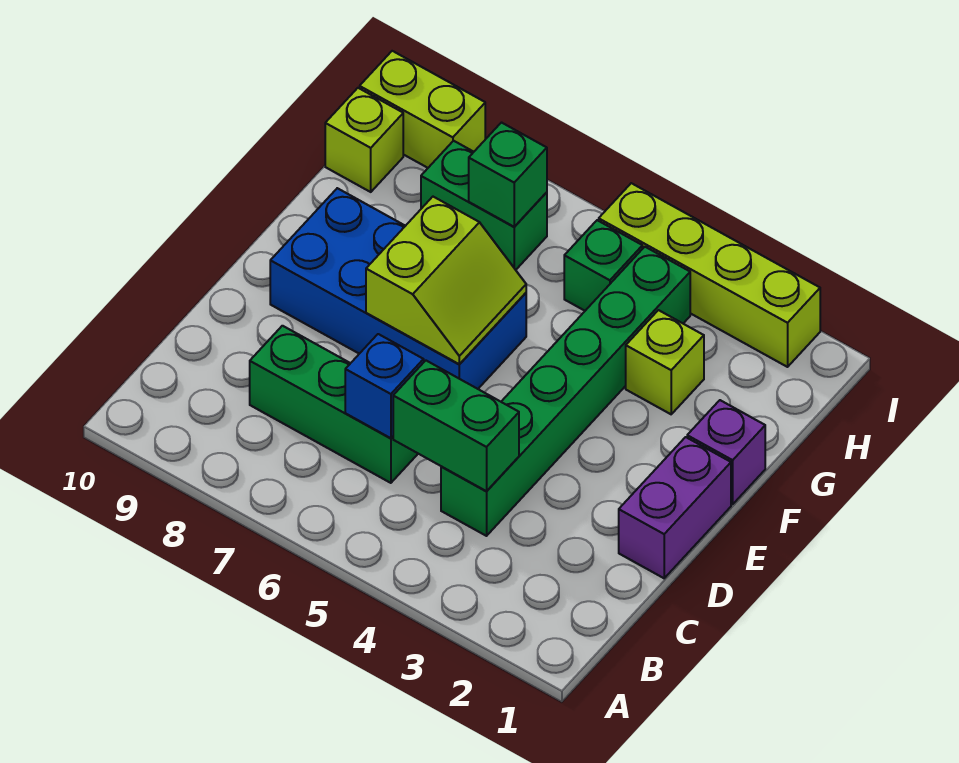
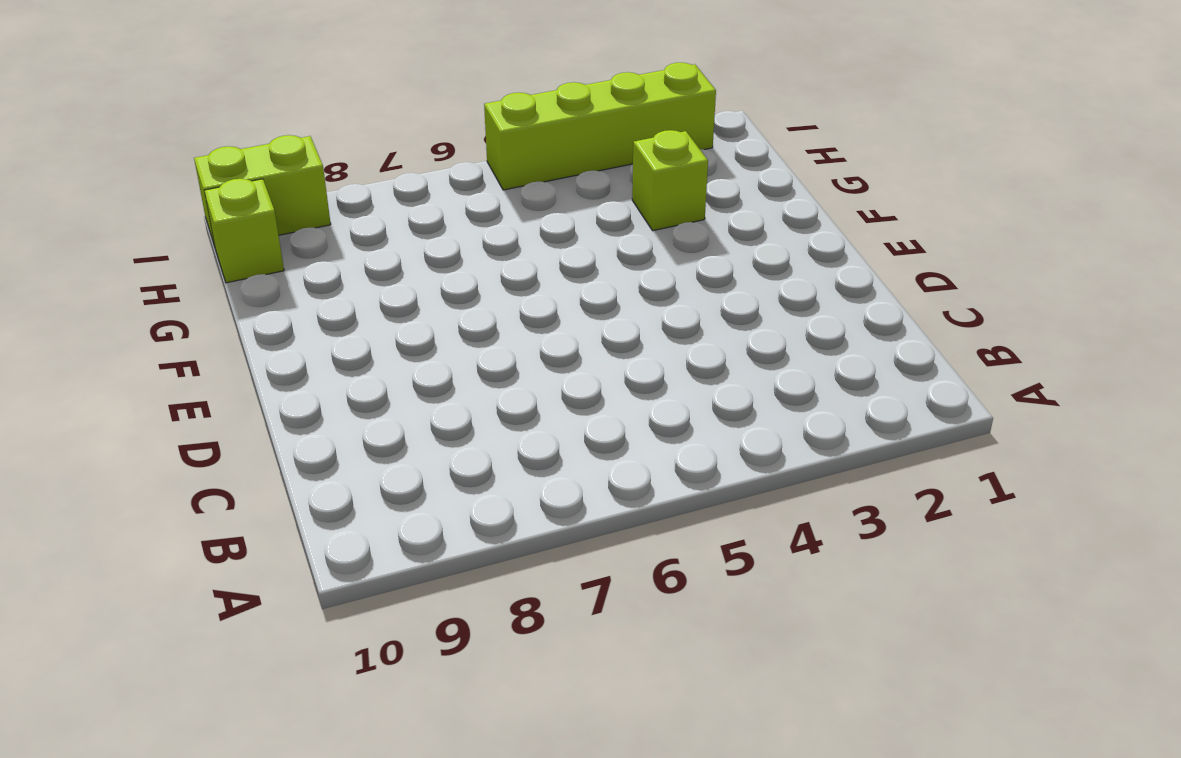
none -> green brick C4:H4 level 1
none -> green brick C6:C8 level 1
none -> purple brick D1:E1 level 1

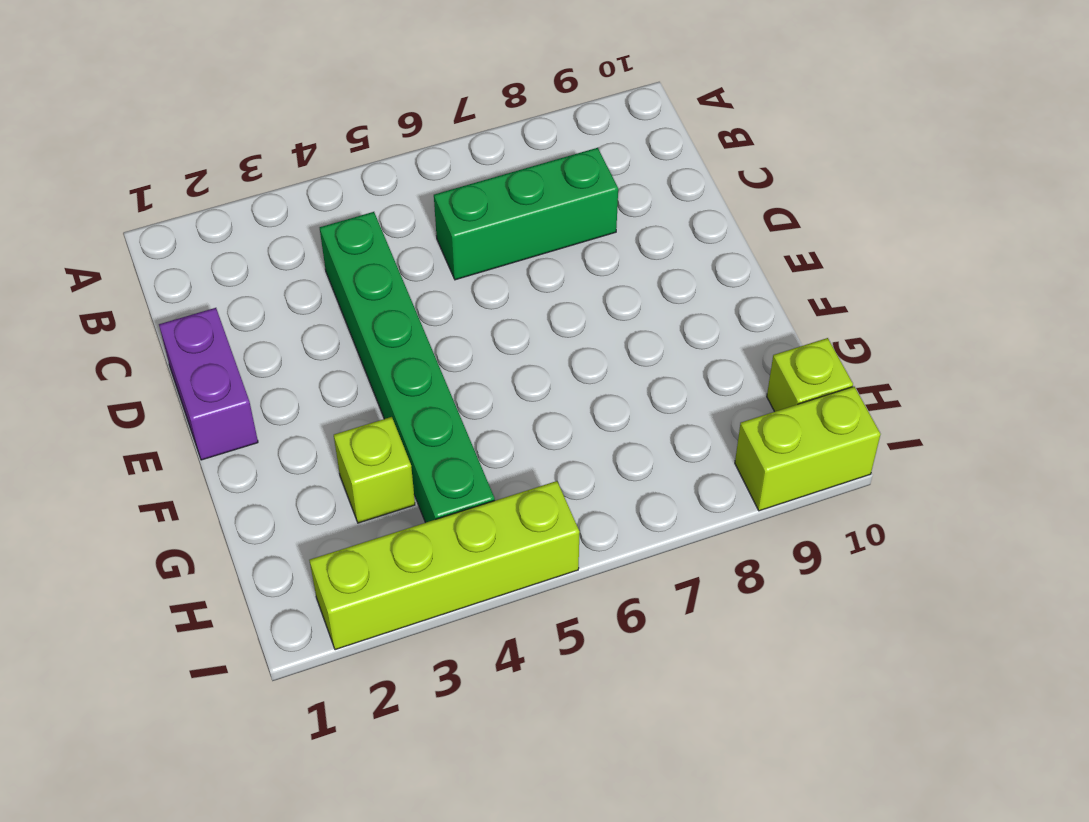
none -> blue brick E6:F9 level 1
none -> purple brick F1 level 1
none -> green brick H5 level 1

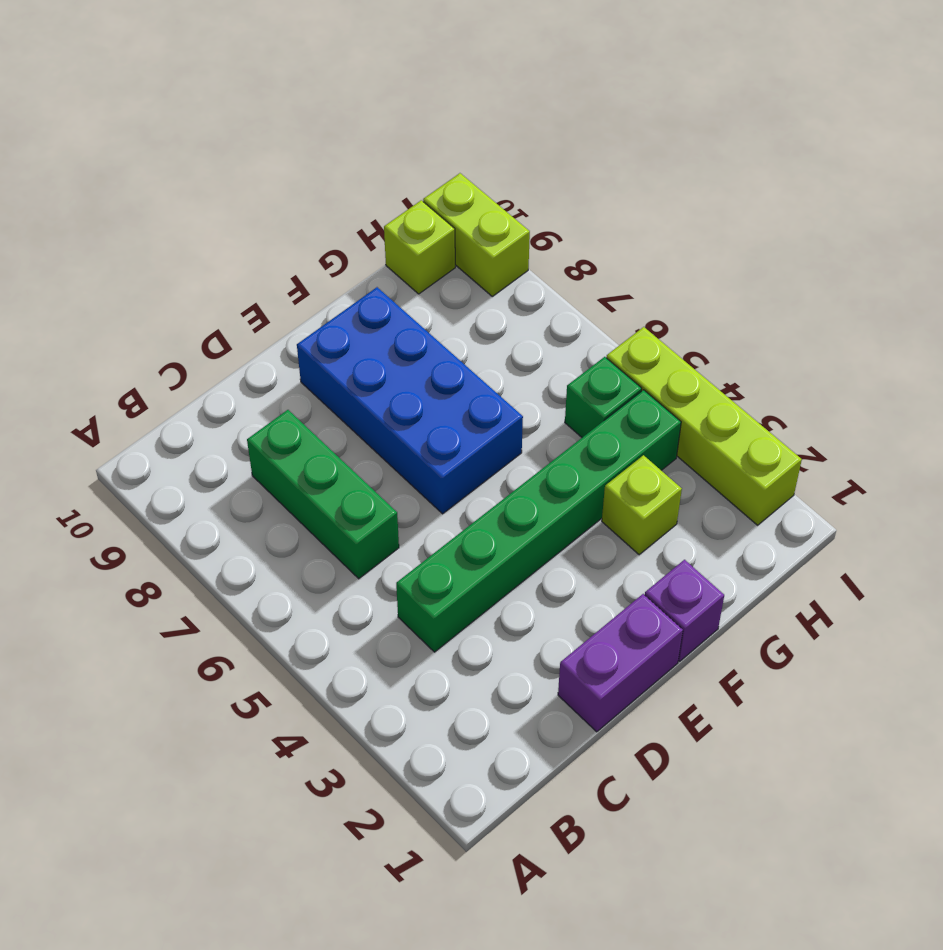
none -> green brick H7:H8 level 1
none -> green brick C4:C5 level 2
none -> blue brick C6 level 2

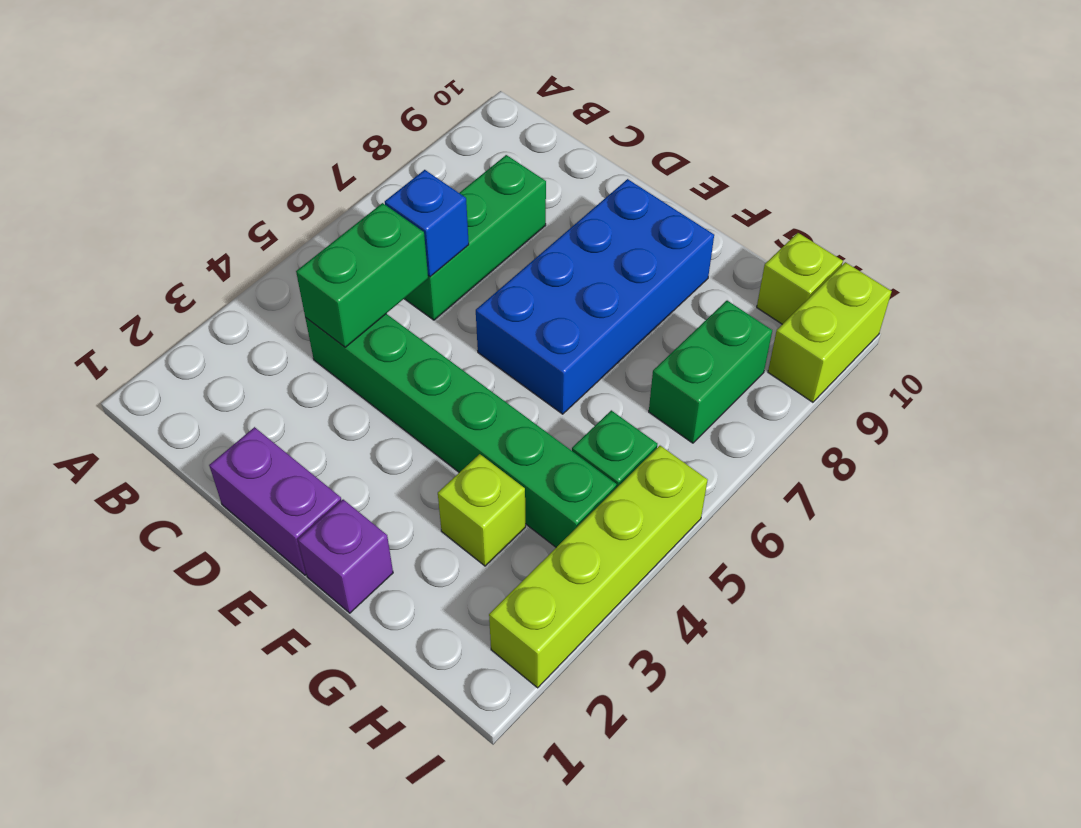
none -> lime slope E6:F7 level 2 top 7
none -> green brick H7 level 2

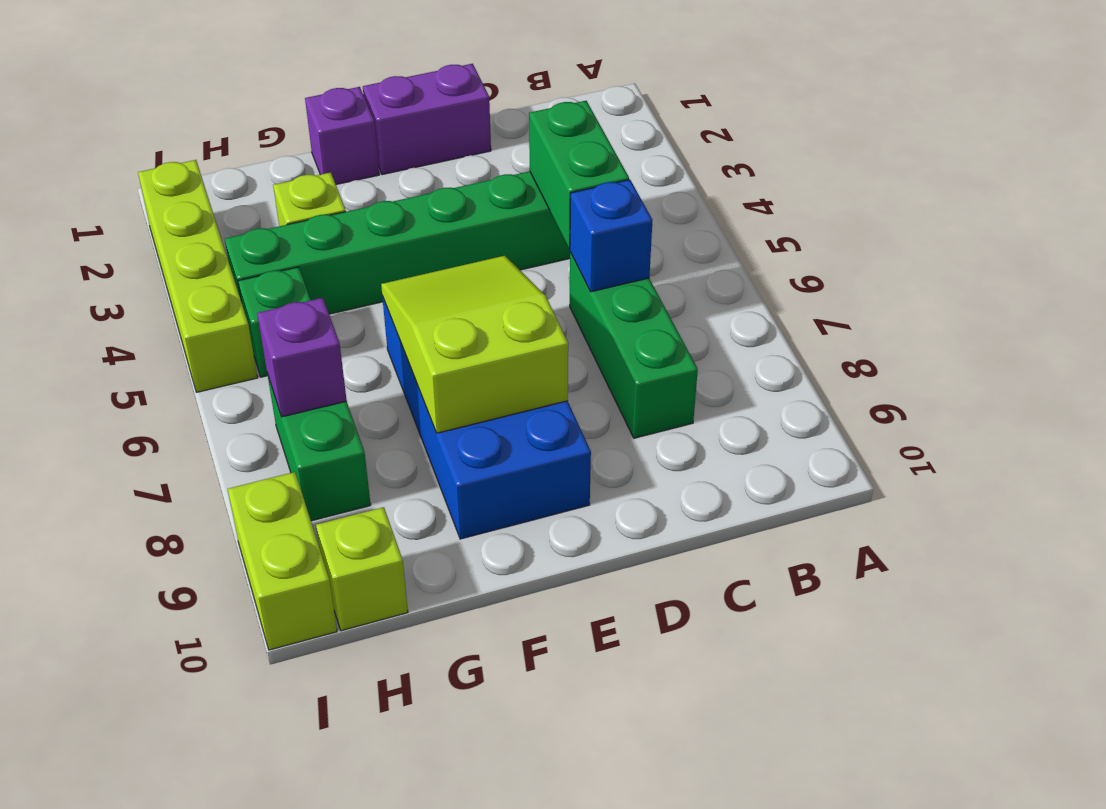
lime slope E6:F8 level 2 top 8 -> lime slope E6:F7 level 2 top 7
purple brick H7 level 2 -> green brick H7 level 2

